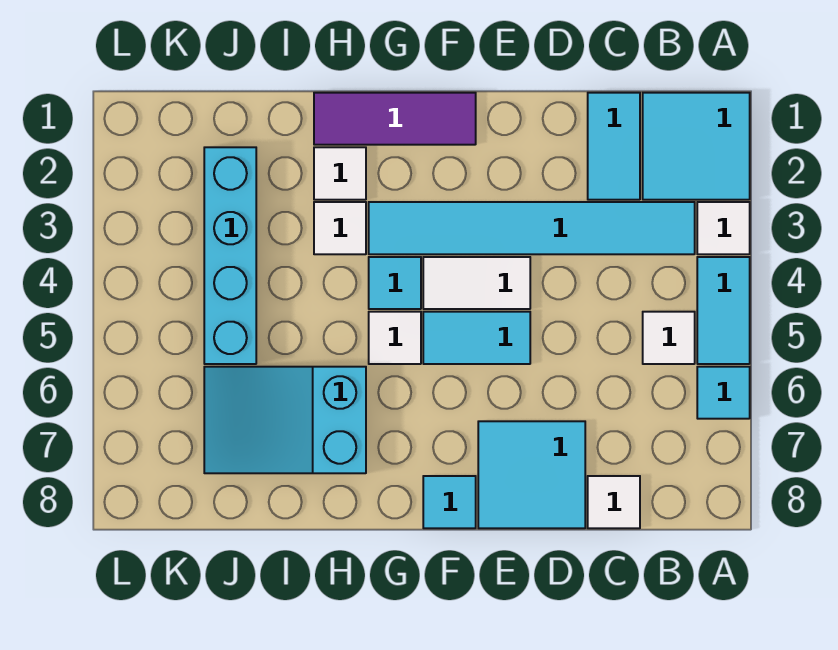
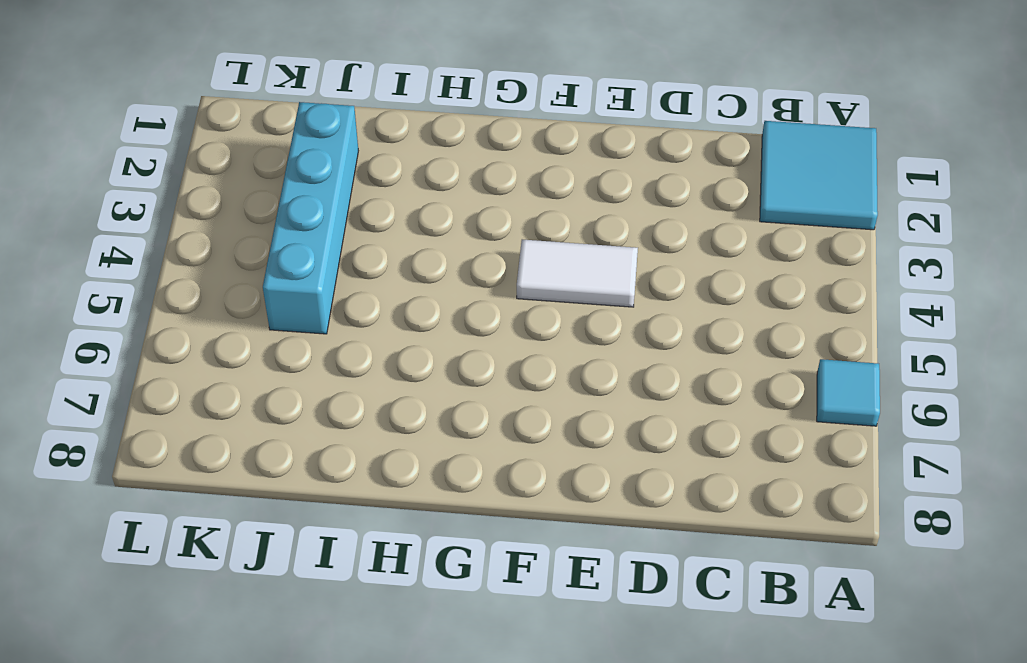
none -> white tile A3 level 1
none -> cyan tile A4:A5 level 1
none -> cyan tile B3:G3 level 1

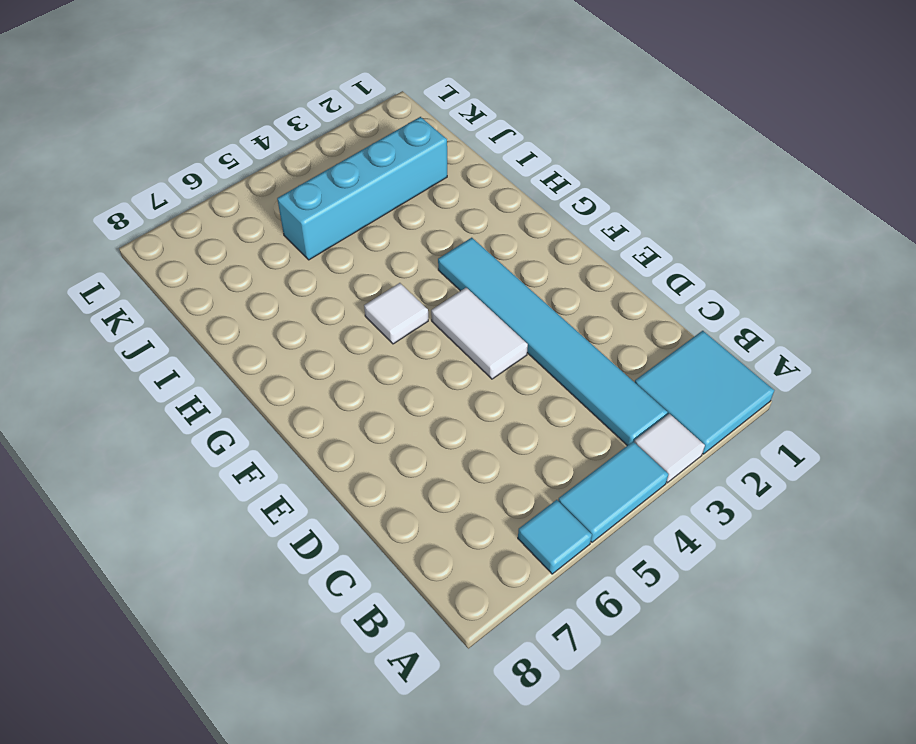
none -> white tile B5 level 1
none -> cyan tile C1:C2 level 1
none -> white tile C8 level 1

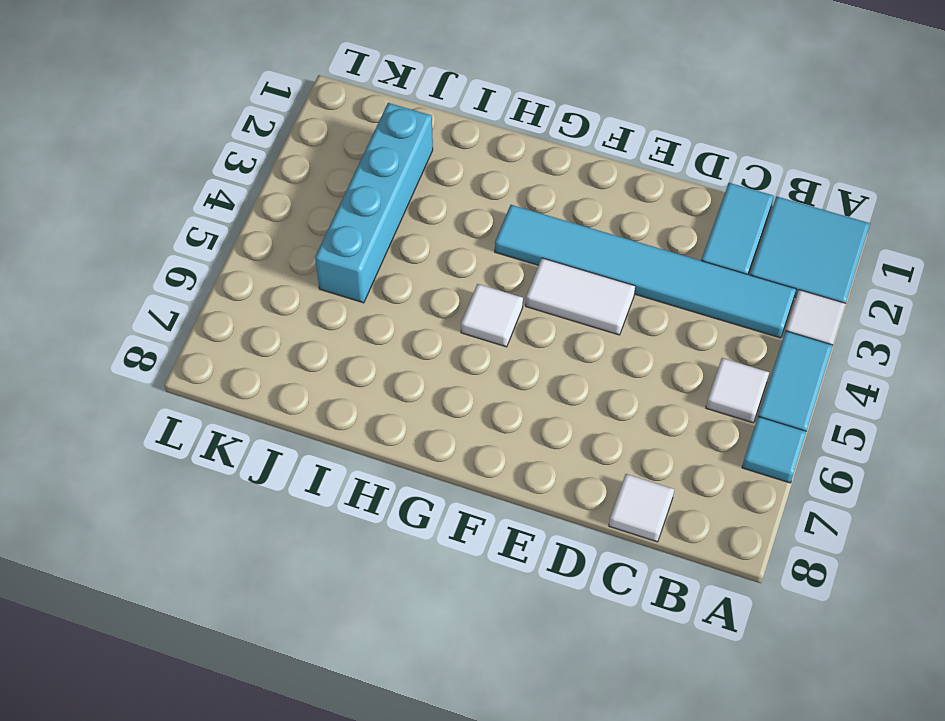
none -> cyan tile D7:E8 level 1
none -> cyan tile E5:F5 level 1
none -> purple tile F1:H1 level 1

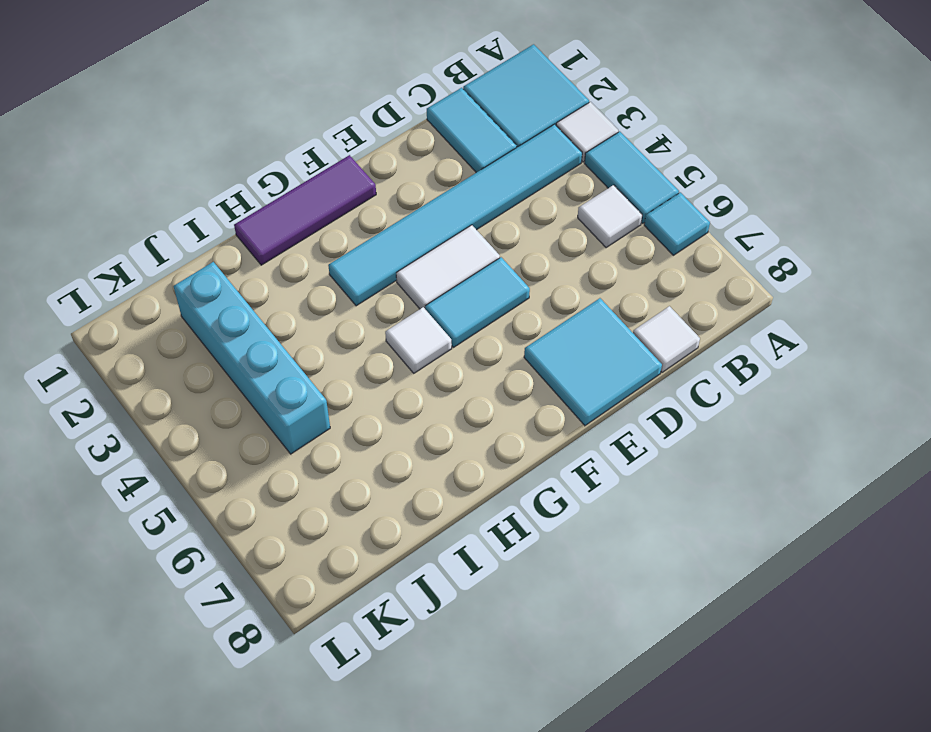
none -> cyan tile F8 level 1
none -> cyan tile G4 level 1
none -> white tile H2 level 1

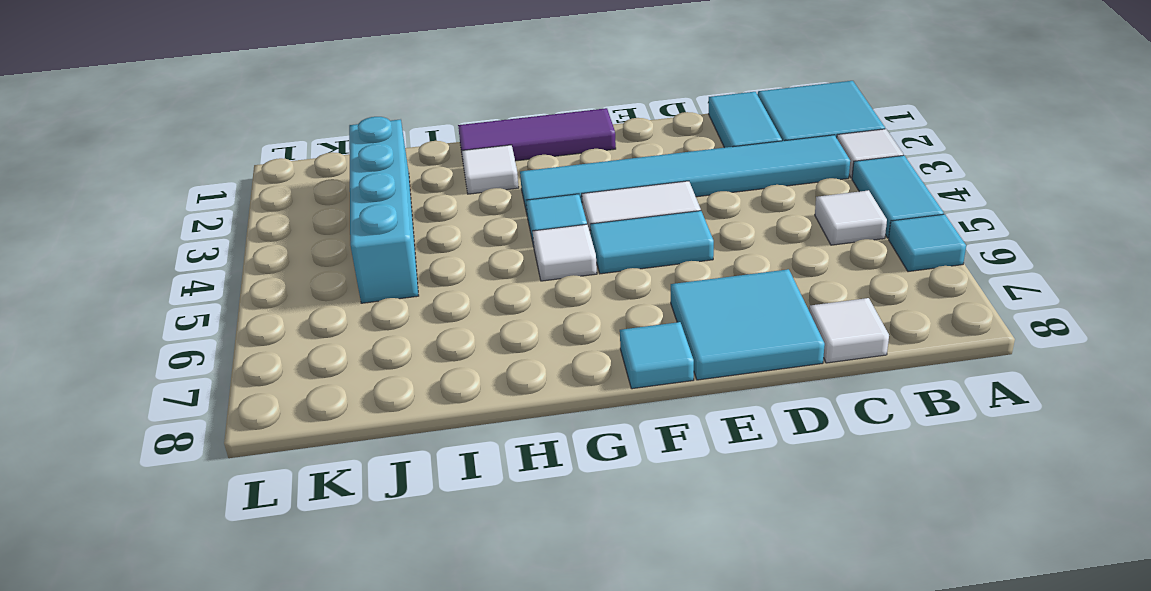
none -> white tile H3 level 1
none -> cyan slope H6:J7 level 1 top H

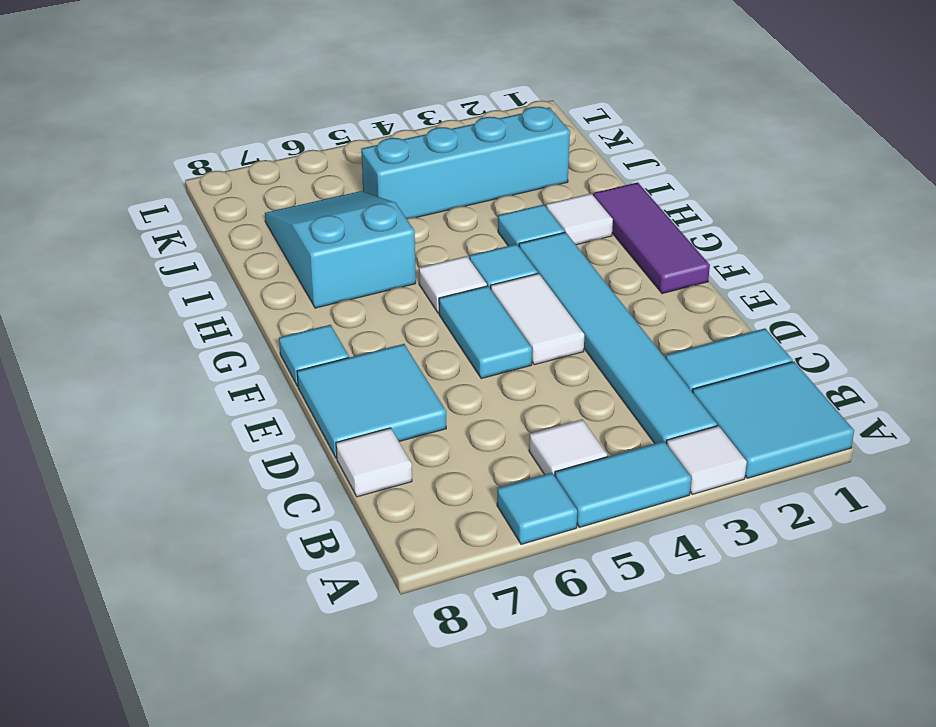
cyan tile H3 level 1 -> white tile H3 level 1

